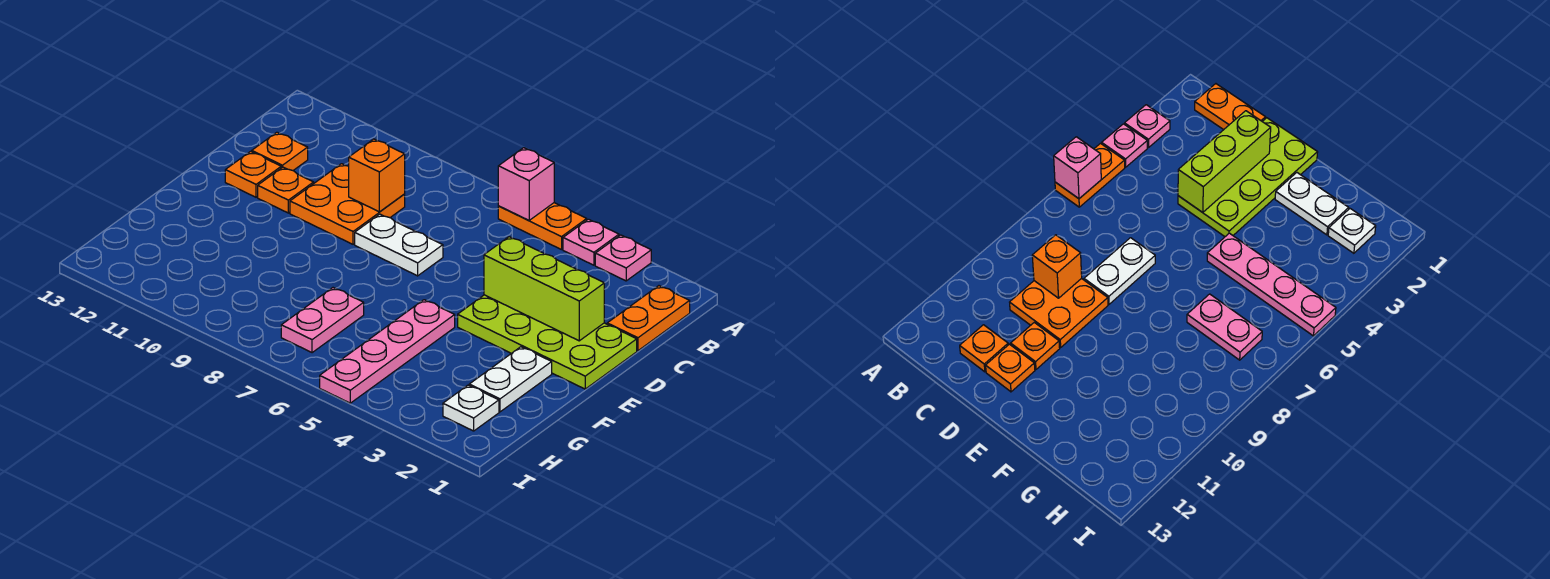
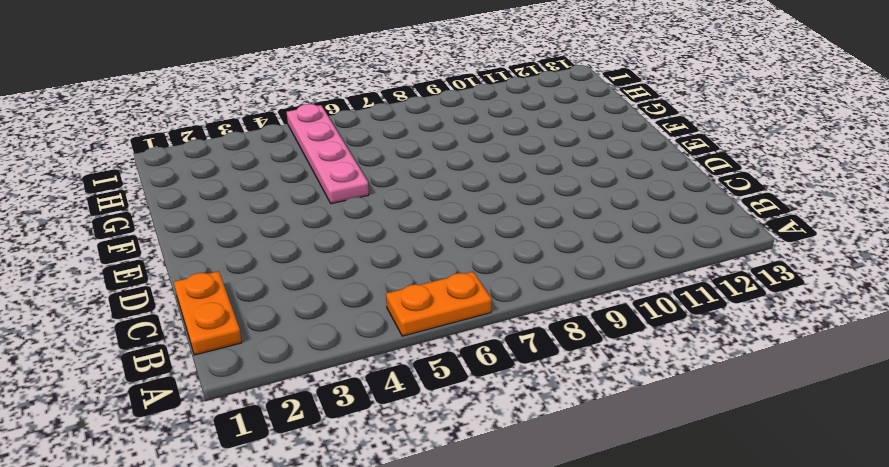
none -> pink plate A3 level 1
none -> pink plate A4 level 1
none -> orange plate C9:D10 level 1

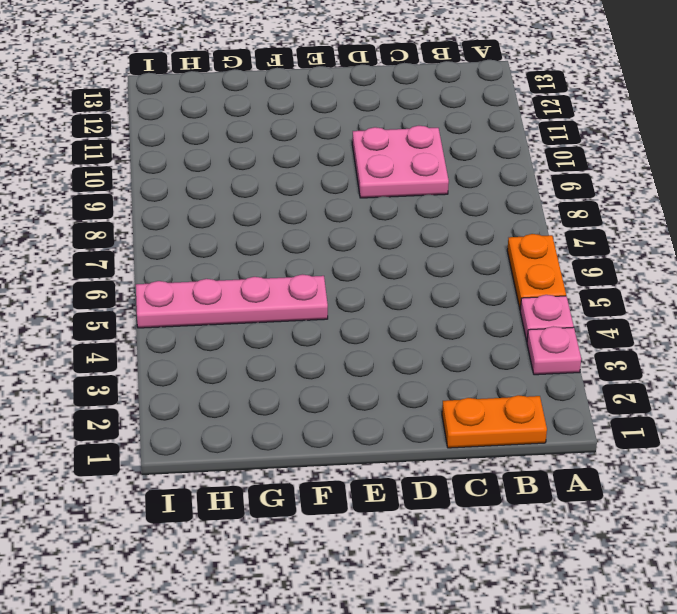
pink plate C9:D10 level 1 -> orange plate C9:D10 level 1
none -> orange plate C12 level 1
none -> lime plate D1:E4 level 1
none -> white plate D7:D8 level 1

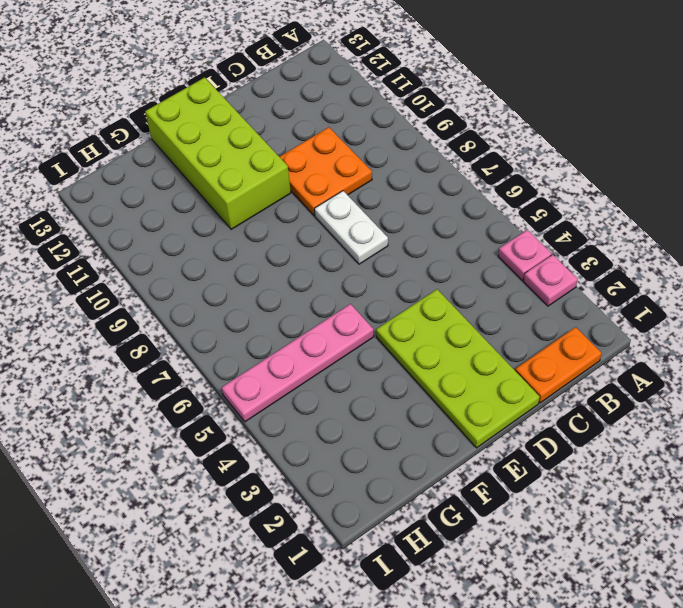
lime brick E10:F13 level 1 -> none
none -> orange plate A5:A6 level 1
none -> orange plate C12 level 1
none -> orange plate D11 level 1

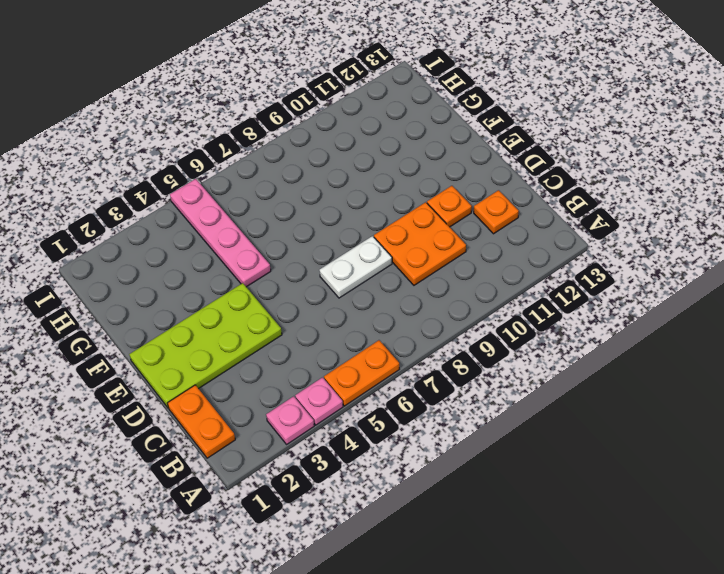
none -> orange plate D12 level 1
none -> white plate F2:G2 level 1
none -> pink plate G7:H7 level 1

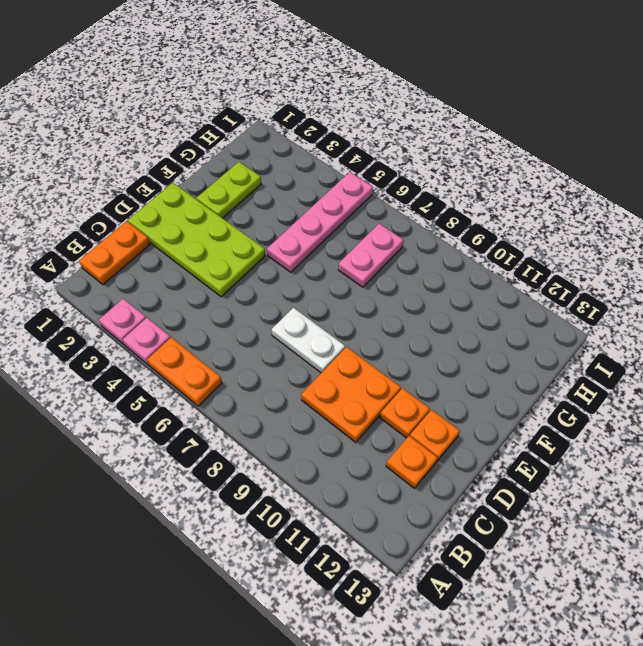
lime plate F2:G2 level 1 -> white plate F2:G2 level 1
none -> white plate H2 level 1
none -> pink brick A6 level 2
none -> orange brick C9 level 2

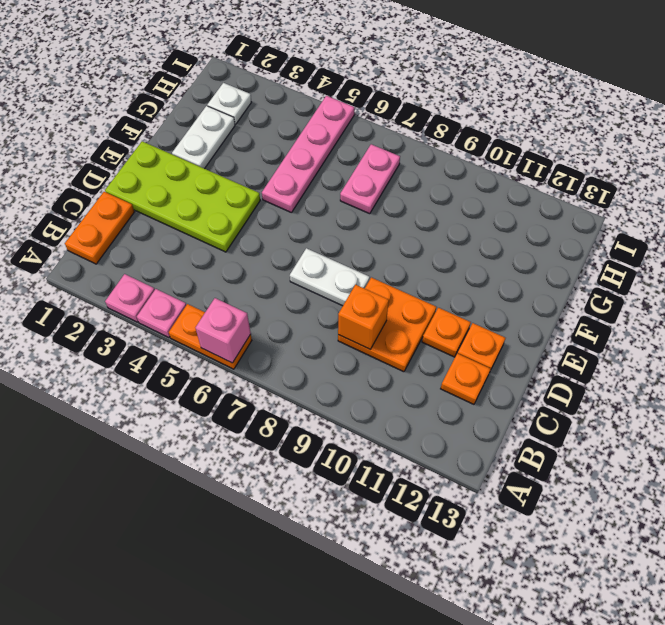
none -> lime brick D2:D4 level 2

